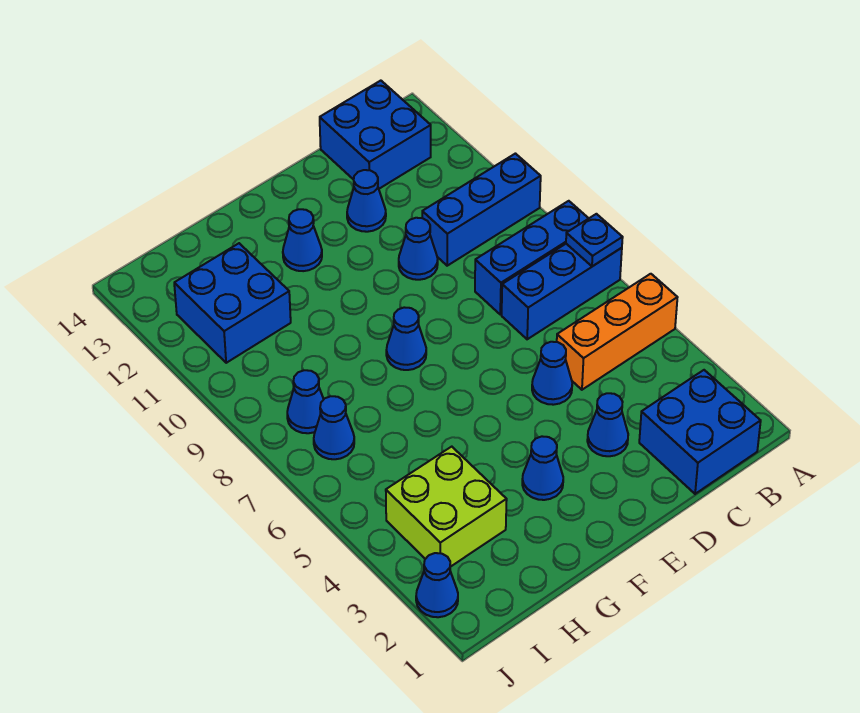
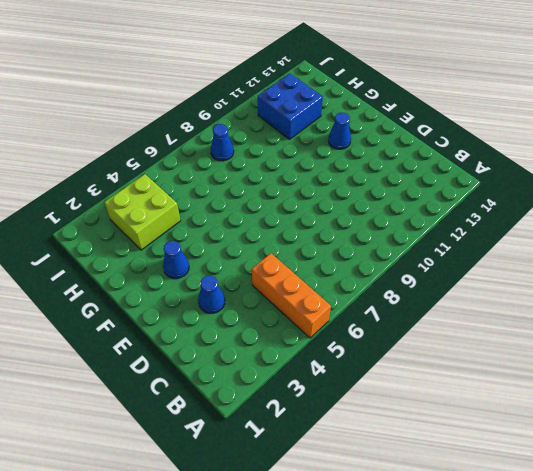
none -> blue brick A7:C7 level 1
none -> blue brick A8:C8 level 1
none -> blue brick A10:C10 level 1

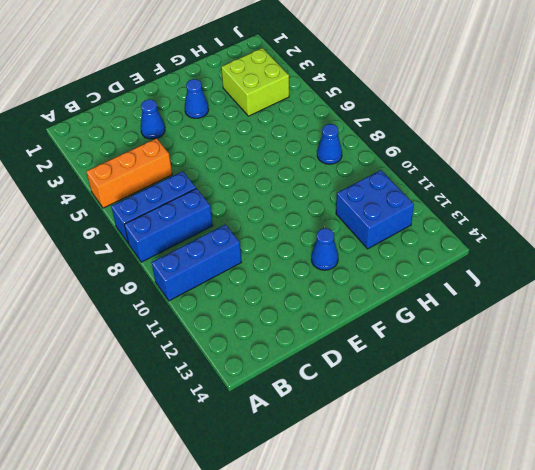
none -> blue brick B1:C2 level 1
none -> blue brick B13:C14 level 1
none -> blue cone D5 level 1

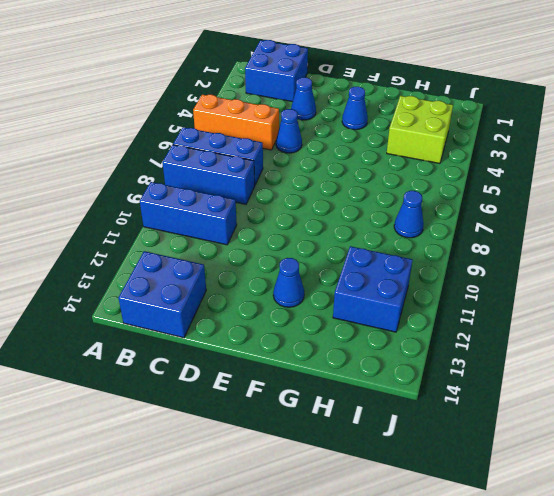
none -> blue cone D10 level 1
none -> blue cone D12 level 1
none -> blue cone F8 level 1

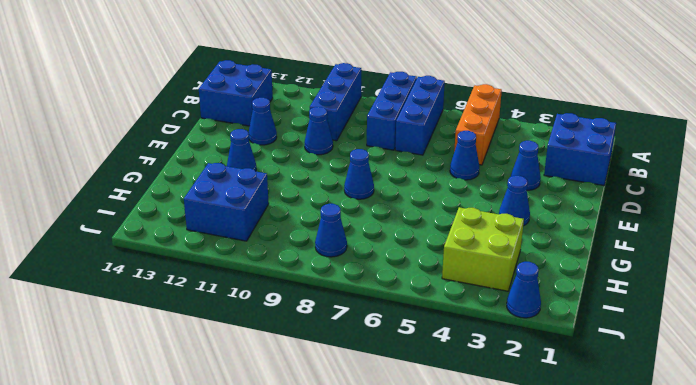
none -> blue cone I7 level 1
none -> blue plate A7 level 2

